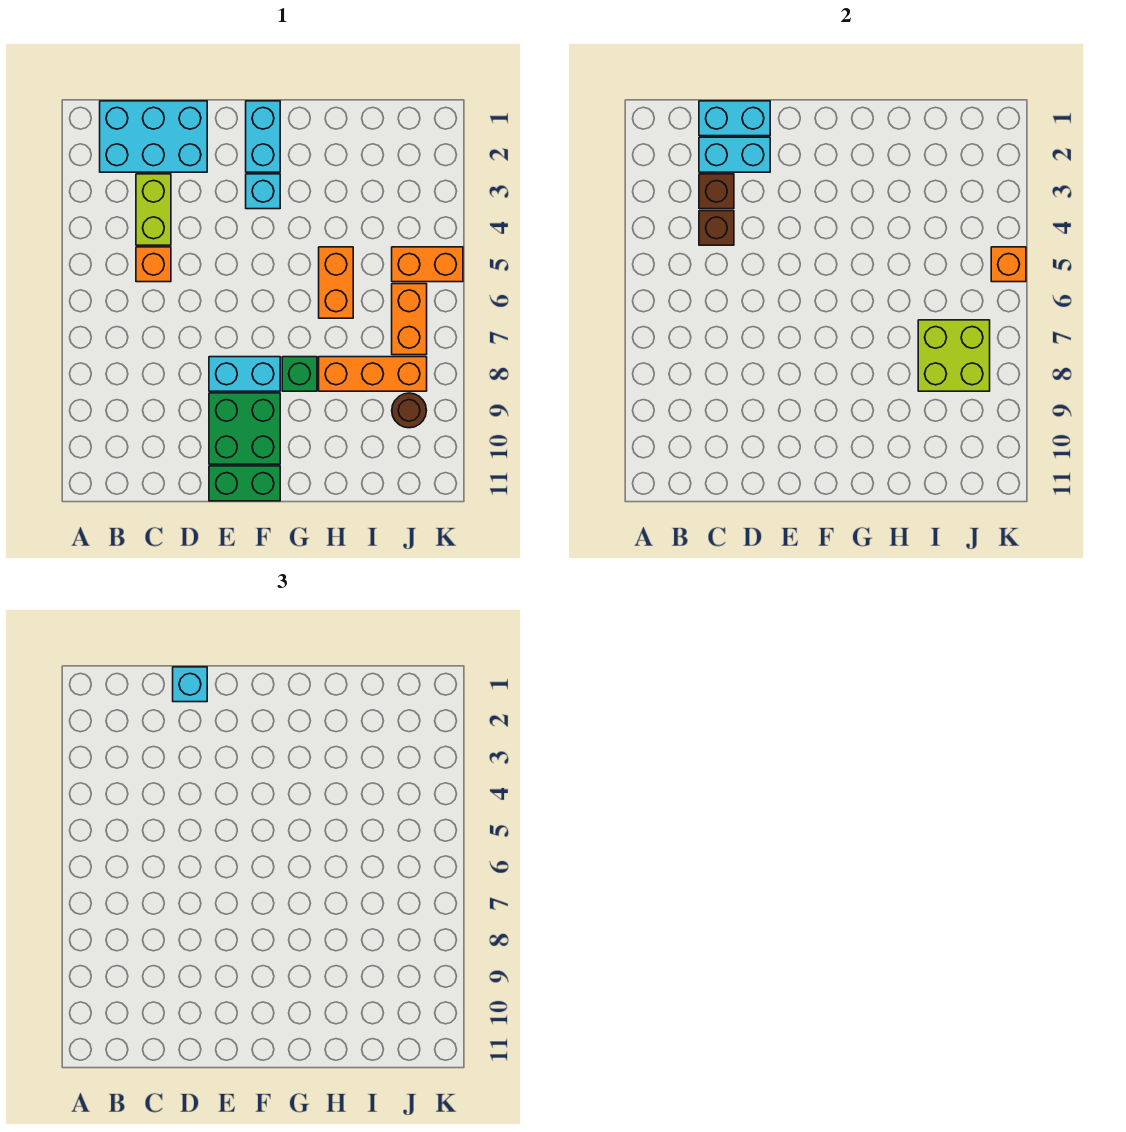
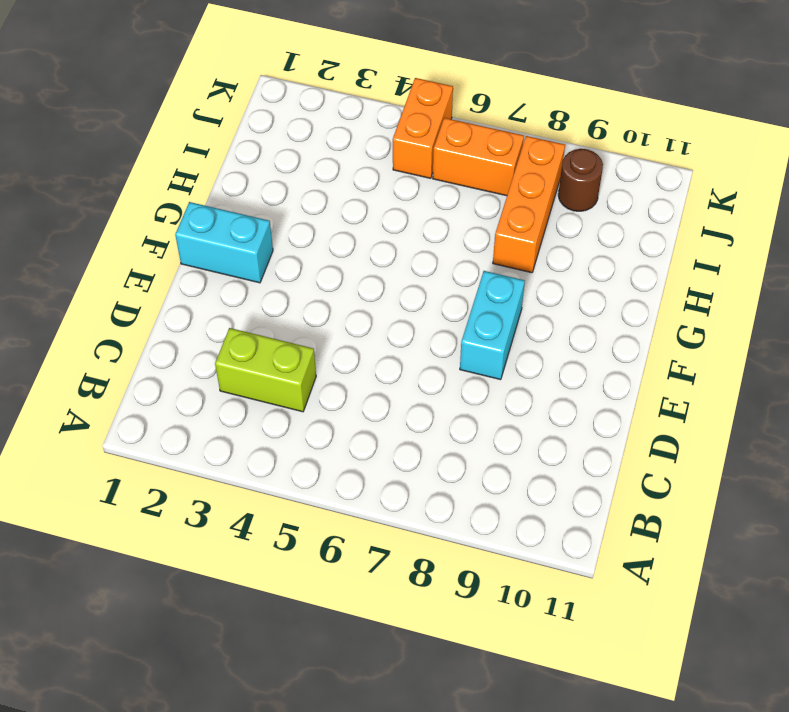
none -> cyan brick B1:D2 level 1
none -> orange brick C5 level 1
none -> green brick E9:F10 level 1

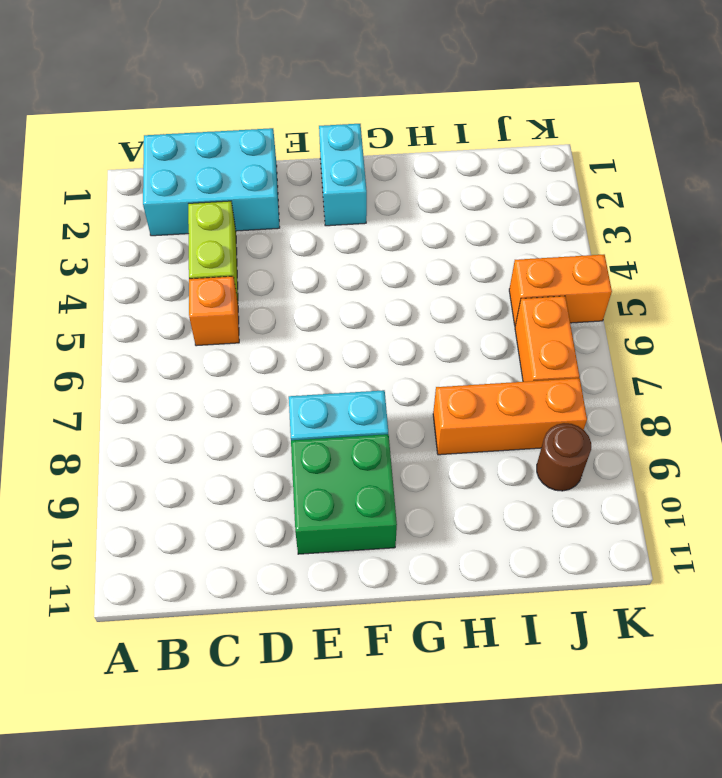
none -> green brick E11:F11 level 1
none -> cyan brick F3 level 1
none -> green brick G8 level 1

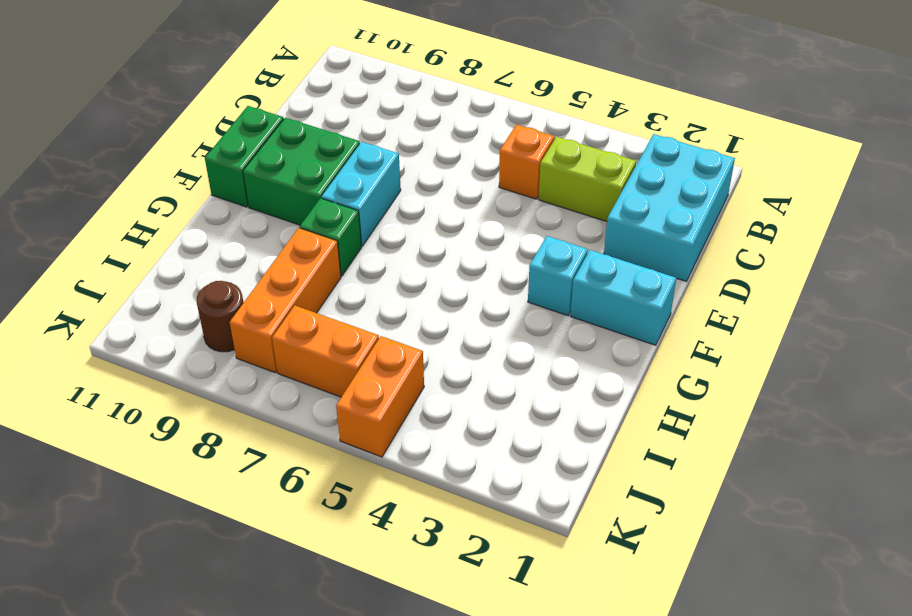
none -> orange brick H5:H6 level 1
none -> cyan brick C1:D1 level 2
none -> cyan brick C2:D2 level 2

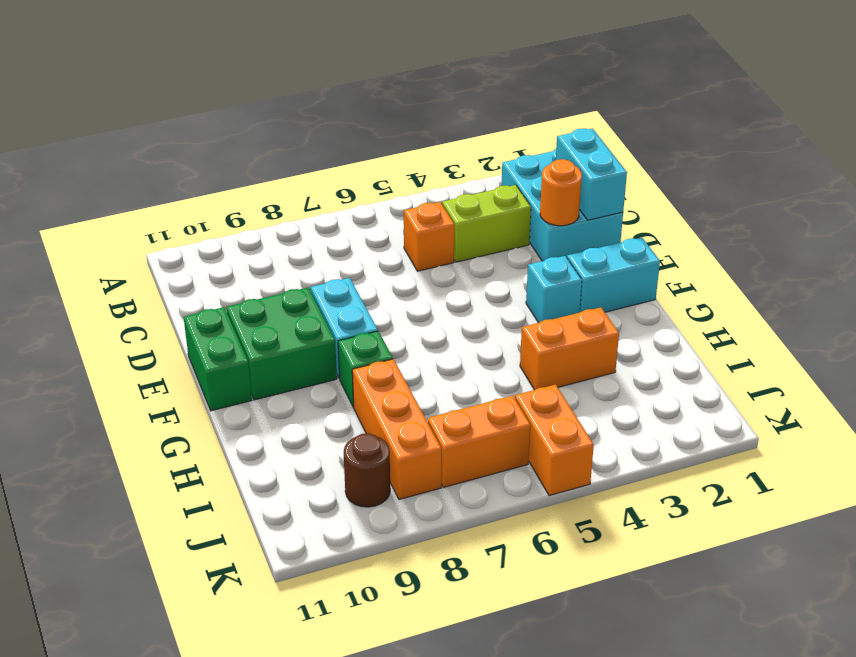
orange round brick D2 level 2 -> cyan brick C2:D2 level 2
orange brick H3:H4 level 1 -> orange brick H5:H6 level 1
none -> brown brick C3 level 2
none -> brown brick C4 level 2
none -> lime brick I7:J8 level 2

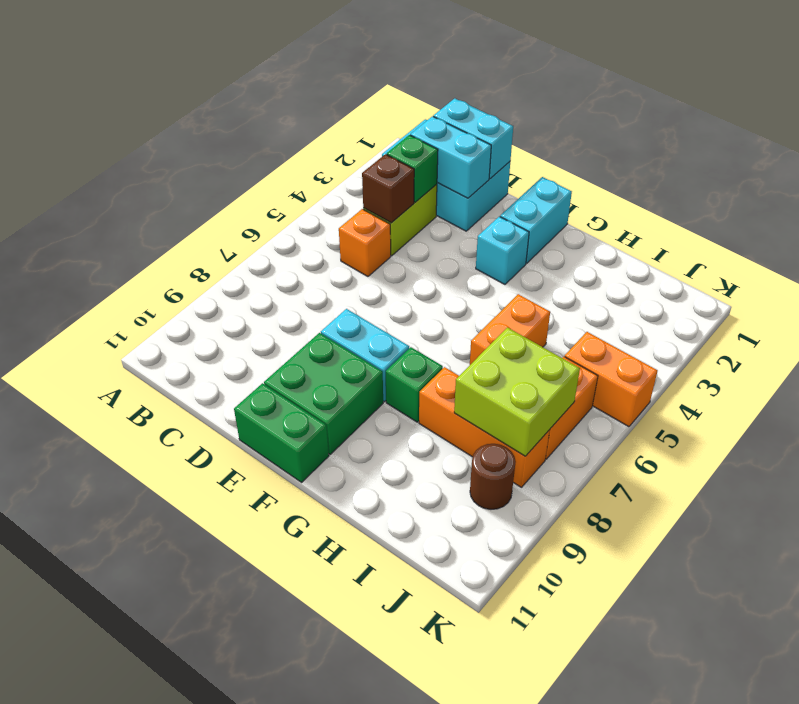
green brick C3 level 2 -> brown brick C3 level 2
none -> orange brick K5 level 2
none -> cyan brick D1 level 3

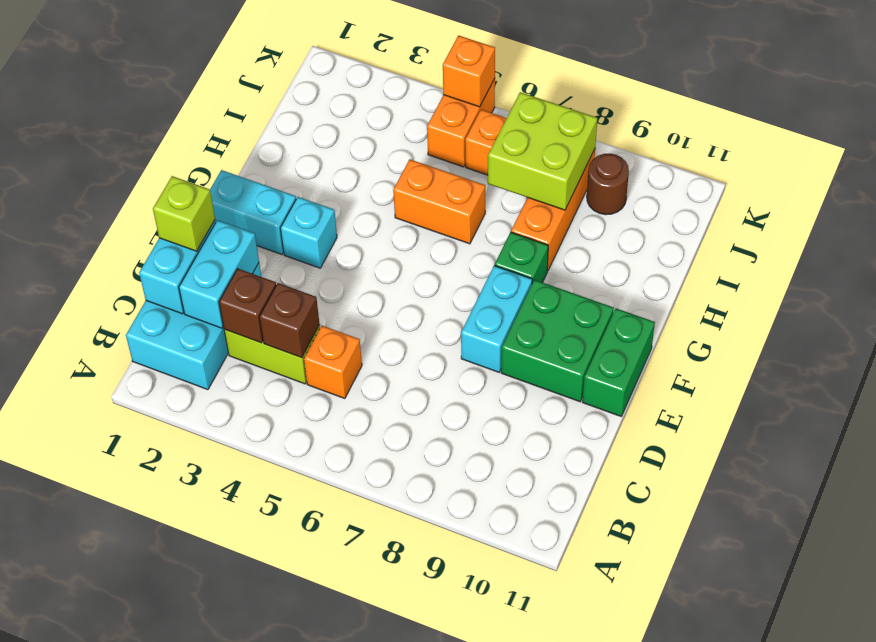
lime brick D1 level 3 -> cyan brick D1 level 3

